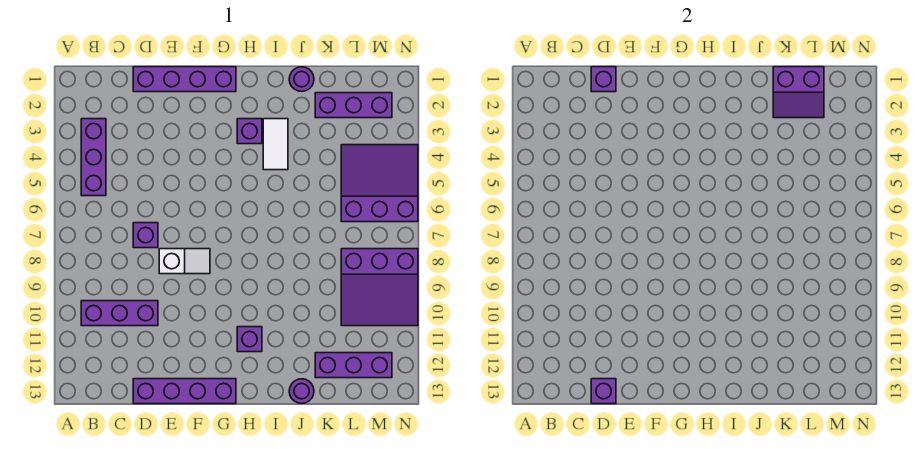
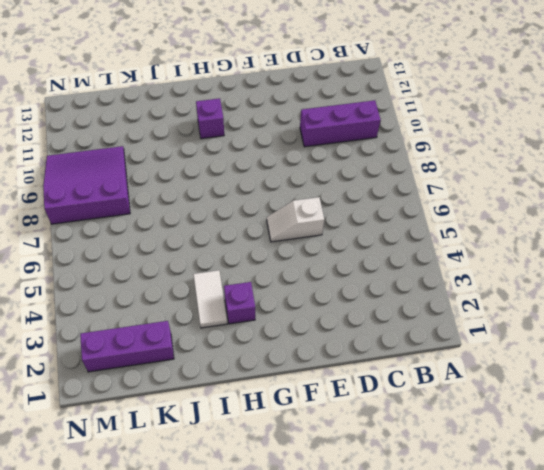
white slope E6:F6 level 1 top E -> white slope E8:F8 level 1 top E
none -> purple brick B3:B5 level 1
none -> purple brick D1:G1 level 1
none -> purple brick D7 level 1

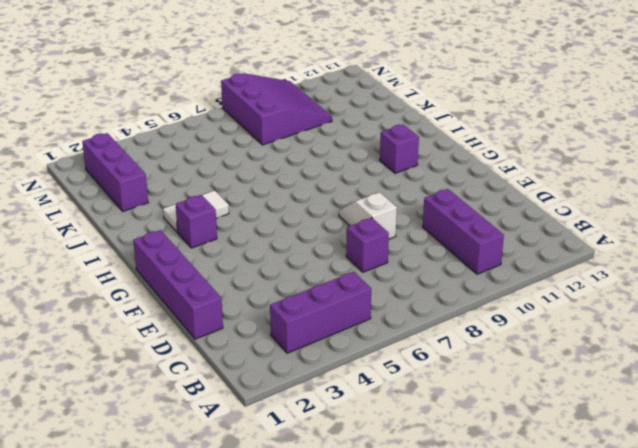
none -> purple brick D13:G13 level 1
none -> purple round brick J1 level 1
none -> purple round brick J13 level 1

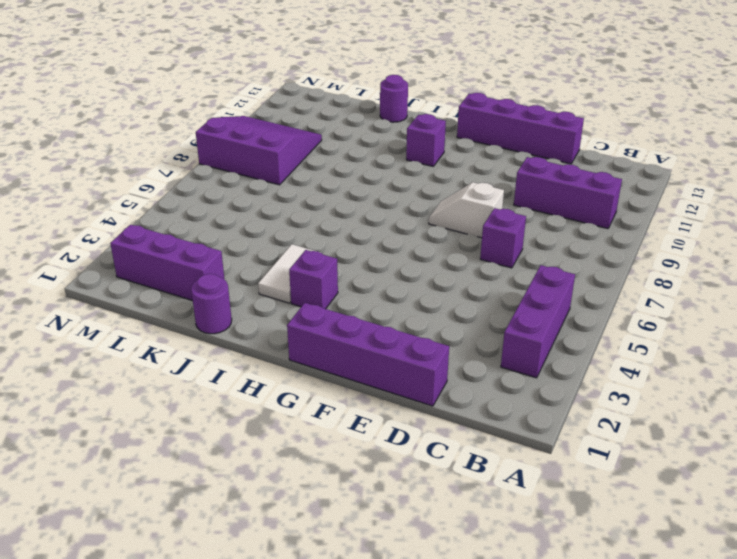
none -> purple brick K12:M12 level 1
none -> purple slope L4:N6 level 1 top 6
none -> purple brick D1 level 2

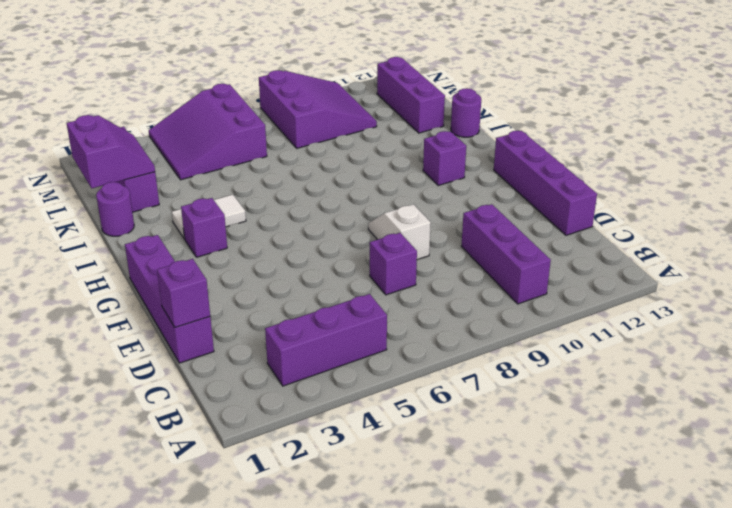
none -> purple brick D13 level 2

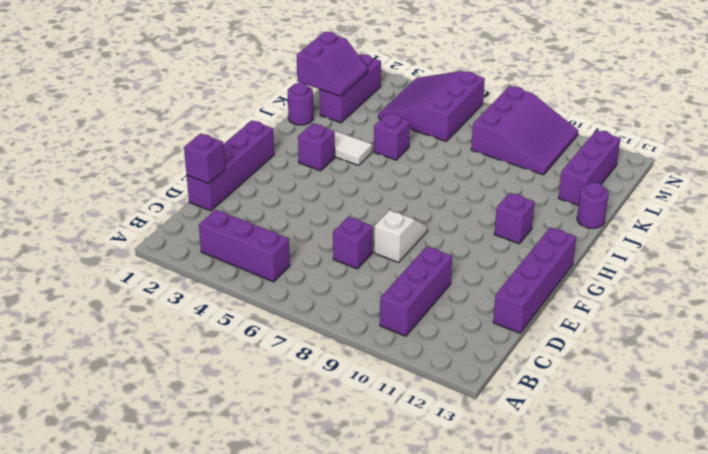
purple brick J5 level 1 -> purple brick D13 level 2

